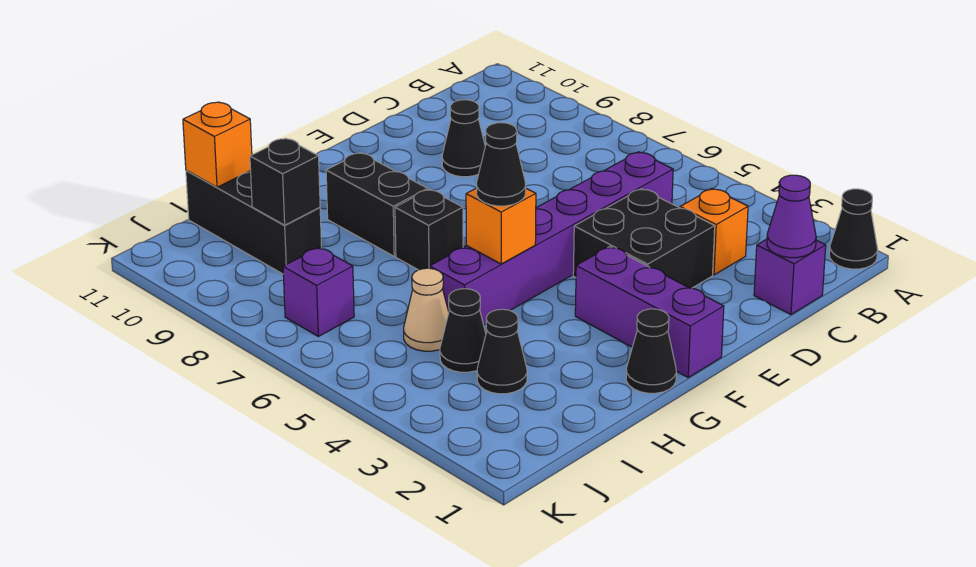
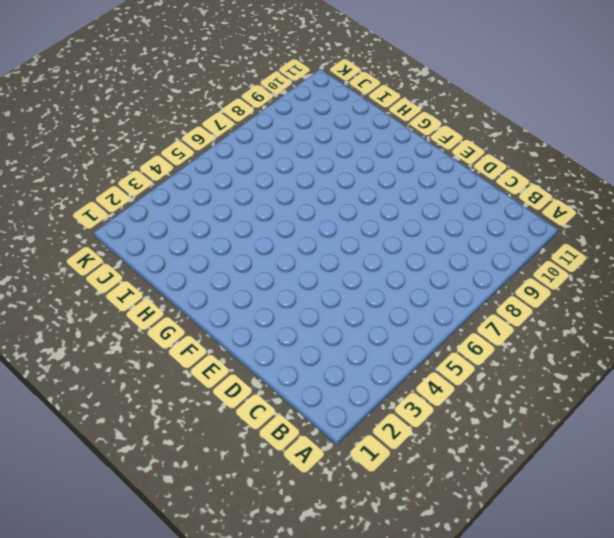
none -> black cone A1 level 1
none -> purple brick C1 level 1
none -> orange brick C3 level 1

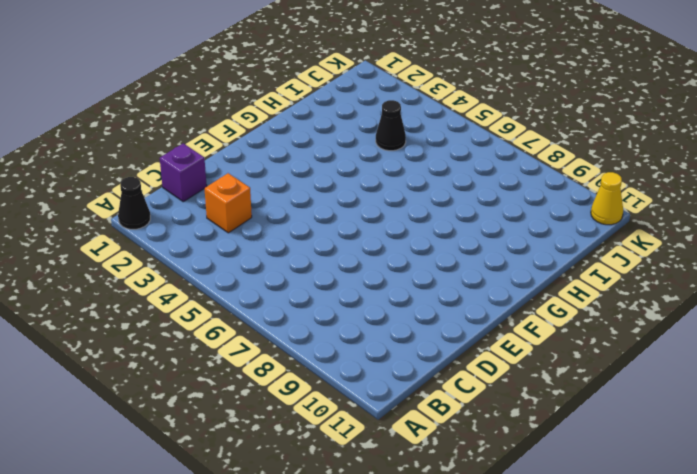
yellow cone K11 level 1 -> none
none -> purple brick C5:H5 level 1
none -> black brick D3:E4 level 1
none -> black cone D9 level 1

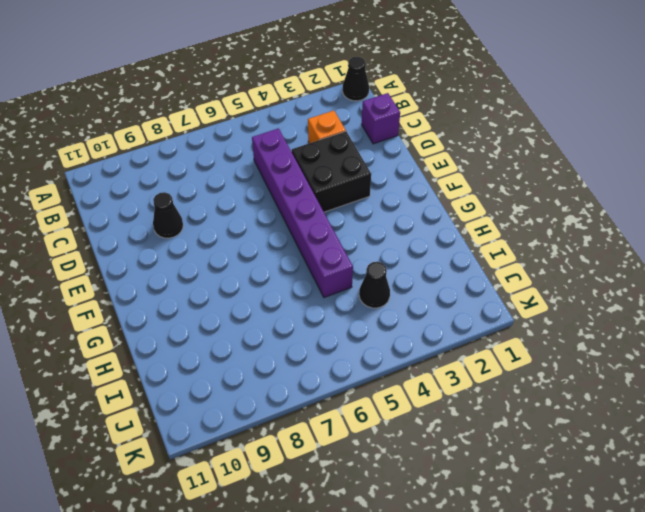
none -> purple brick F1:F3 level 1
none -> black cone G1 level 1
none -> black brick G7 level 1

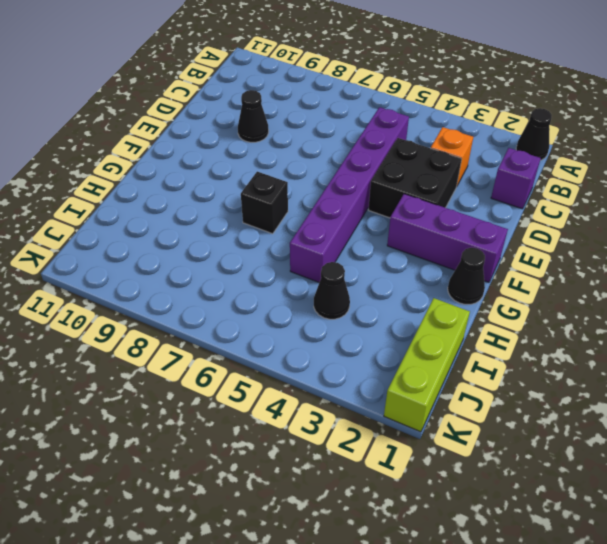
lime brick I1:K1 level 1 -> none
none -> black brick G8:G9 level 1
none -> black cone I3 level 1
none -> tan cone I5 level 1

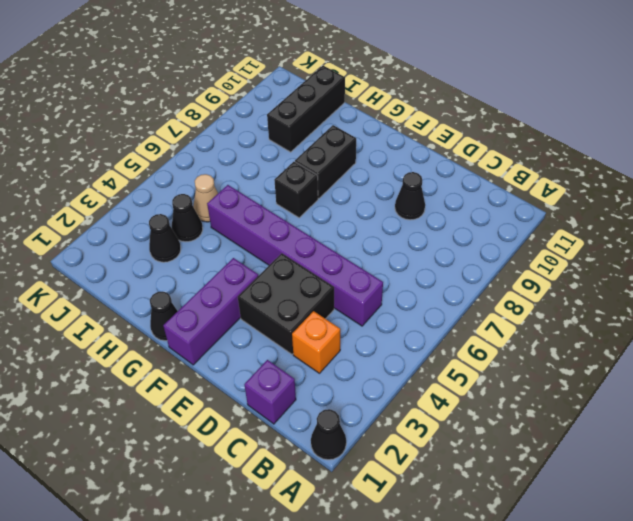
none -> purple brick J7 level 1
none -> purple cone C1 level 2
none -> orange brick G5 level 2

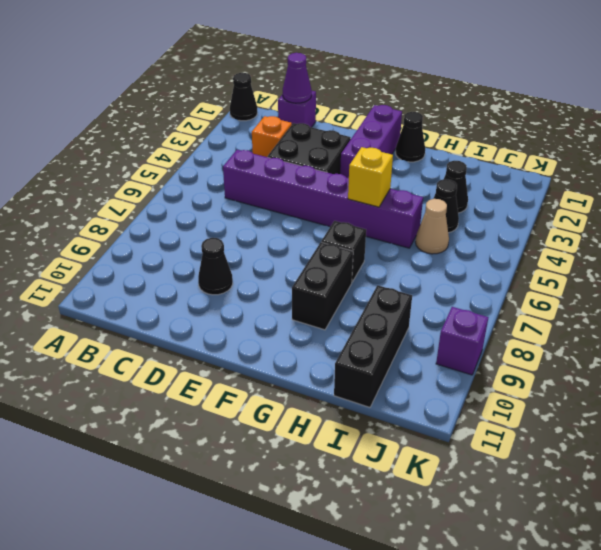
yellow brick G5 level 2 -> orange brick G5 level 2
purple brick K9 level 1 -> purple brick J7 level 1
none -> black brick I9 level 2
none -> orange brick I11 level 2
none -> black cone G5 level 3

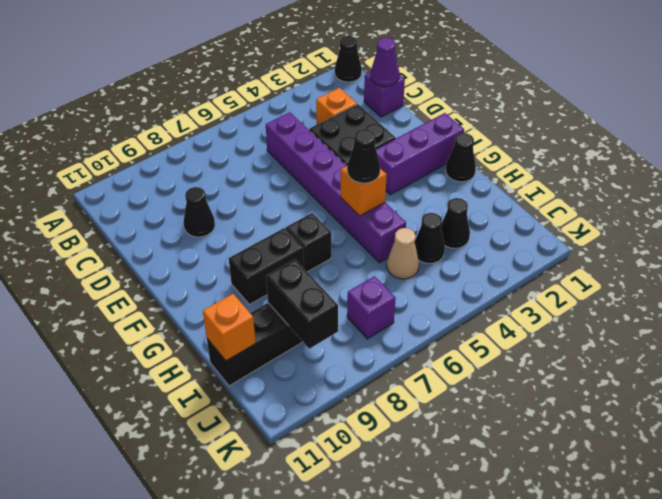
black brick I9:J9 level 2 -> black brick I9 level 2

